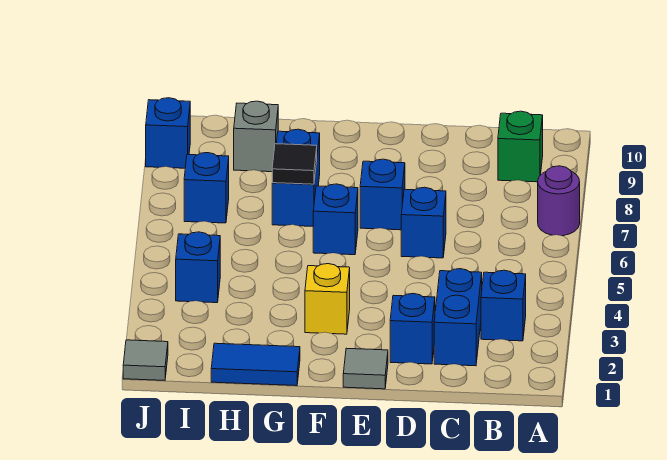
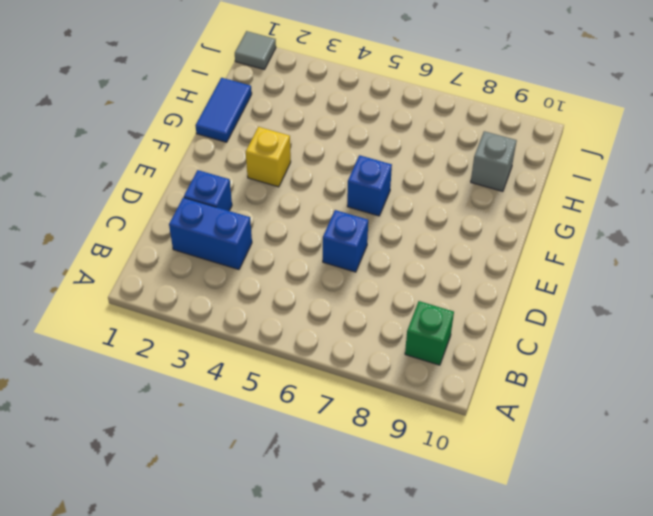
none -> purple round brick A7 level 1
none -> blue brick B3 level 1
none -> grey tile E1 level 1

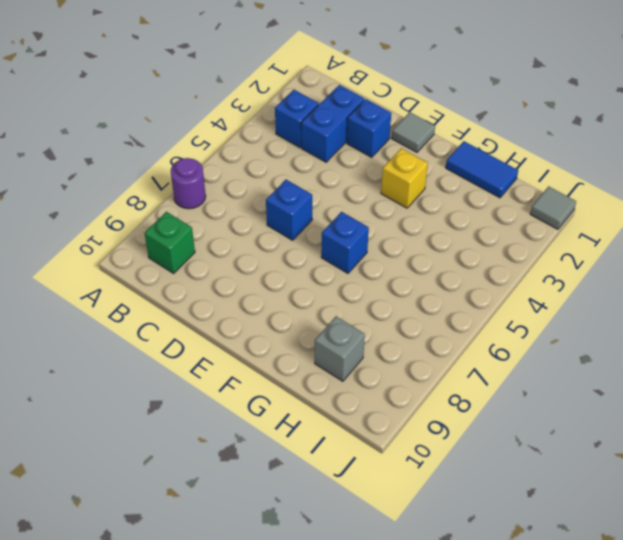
none -> blue brick E7 level 1
none -> blue brick G7:G8 level 1
none -> blue brick I4 level 1

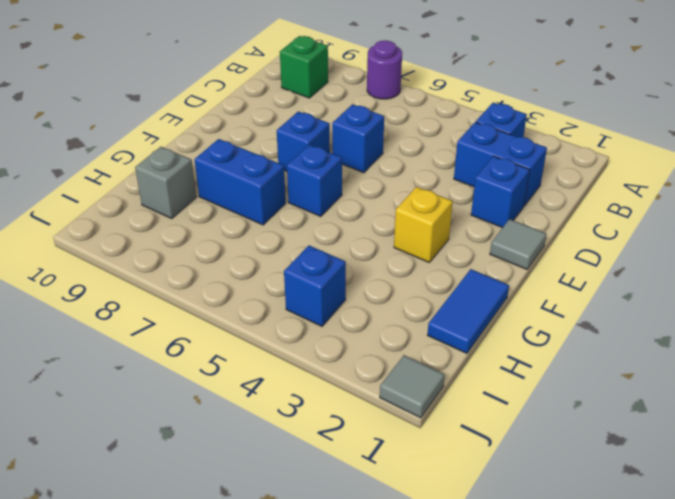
none -> blue brick I7 level 1
none -> blue brick J9 level 1
none -> black tile G7 level 2

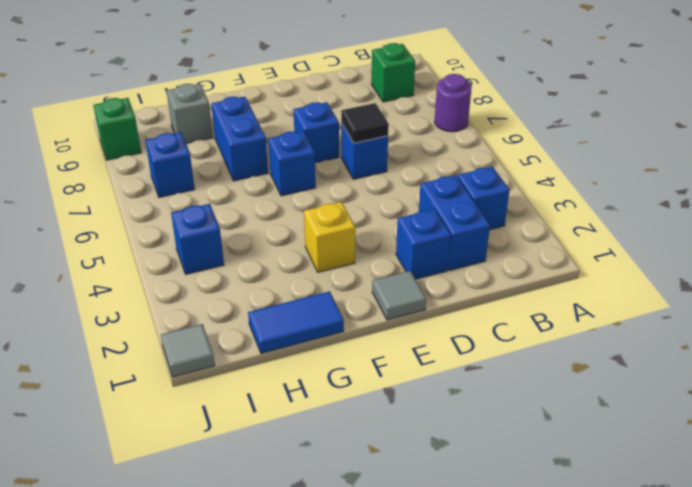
black tile D6 level 2 -> black tile G7 level 2
green brick J9 level 1 -> blue brick J9 level 1

